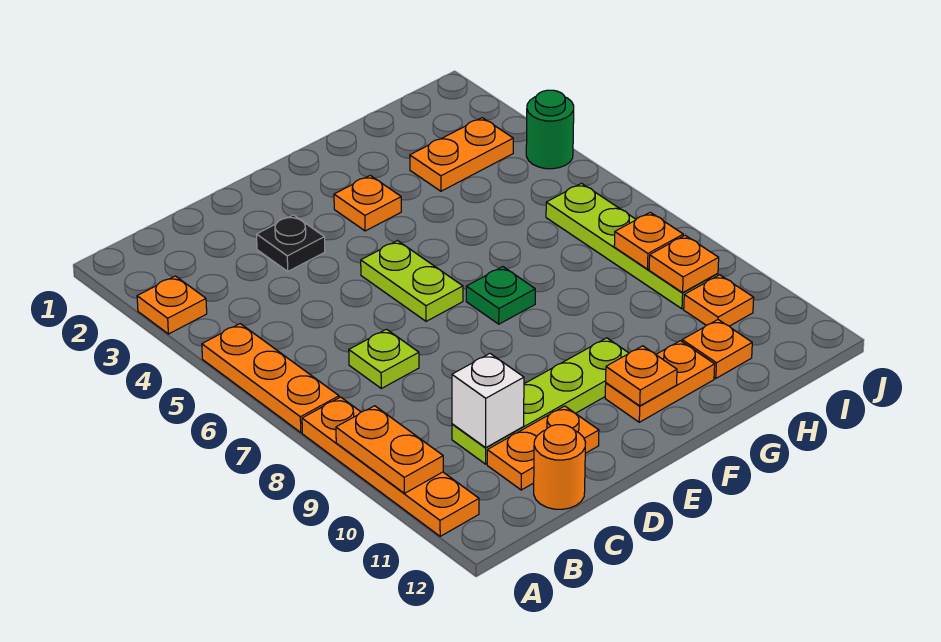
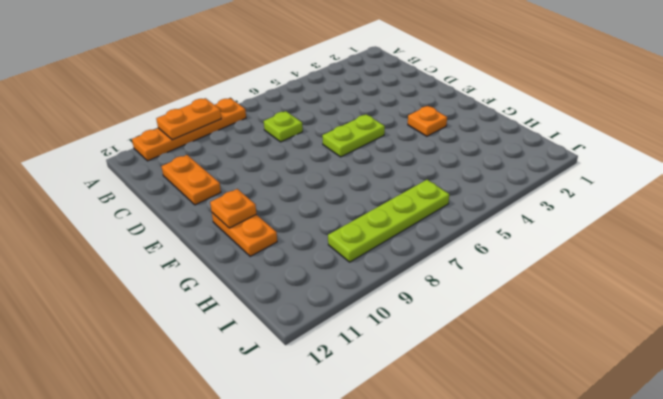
none -> orange plate A3 level 1
none -> orange plate A5:A7 level 1
none -> lime plate C10:F10 level 1

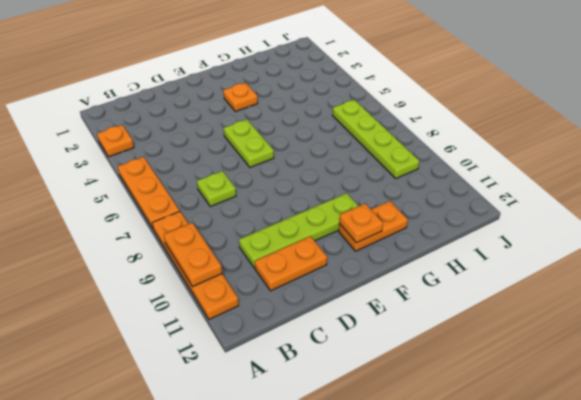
none -> orange round brick C12 level 1
none -> black plate D3 level 1
none -> green plate F7 level 1

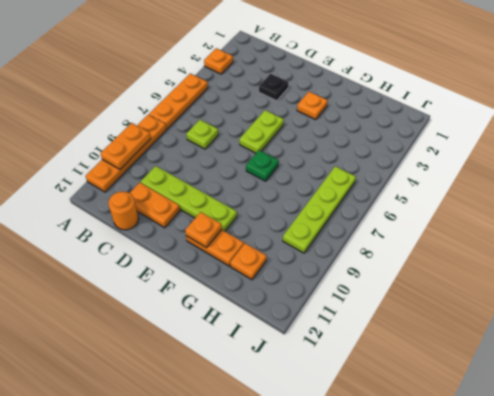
none -> orange plate H3:I3 level 1
none -> orange plate I10 level 1
none -> green round brick J4 level 1

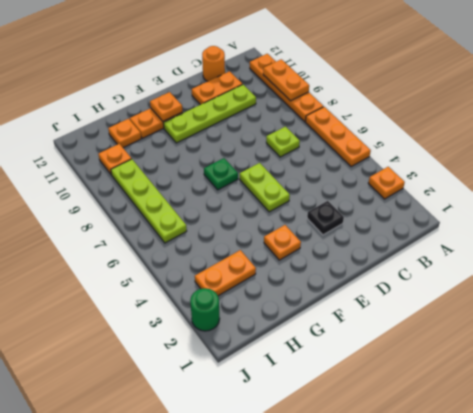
green round brick J2 level 1 -> green round brick J4 level 1
none -> white brick C10 level 2
none -> orange plate I8 level 2
none -> orange plate I9 level 2

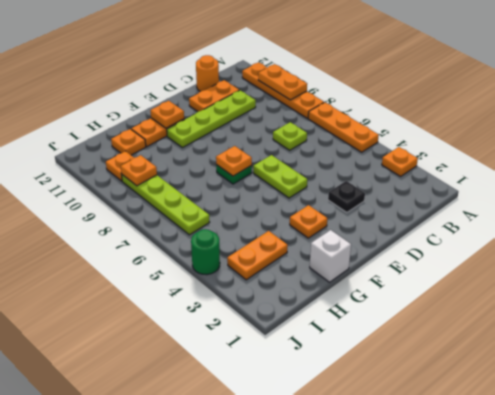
orange plate F7 level 2 -> orange plate I8 level 2
white brick G1 level 1 -> white brick C10 level 2

